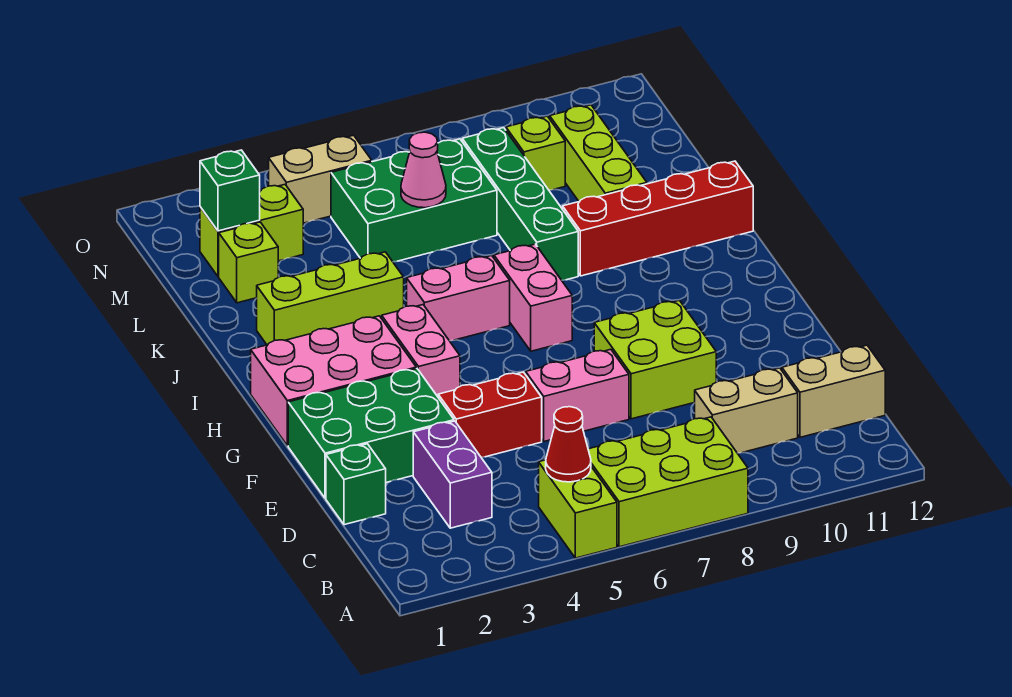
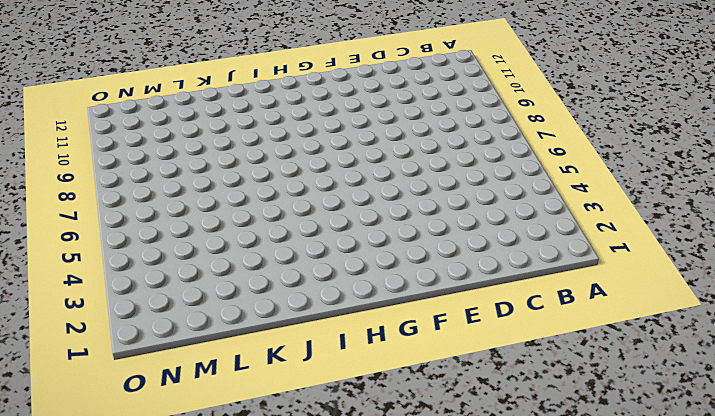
none -> lime brick A5:B5 level 1
none -> lime brick A6:B8 level 1
none -> purple brick C3:D3 level 1

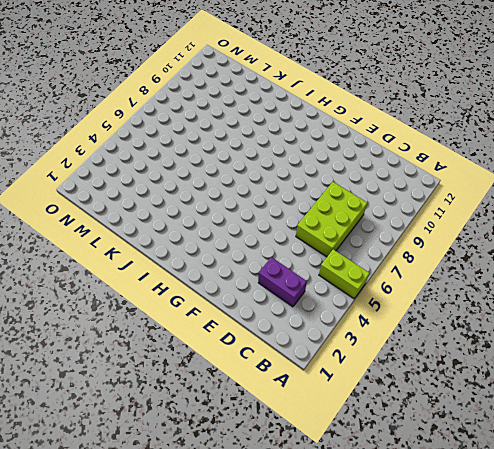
lime brick C6:D8 level 1 -> lime brick A6:B8 level 1
none -> tan brick C9:C10 level 1
none -> tan brick C11:C12 level 1
none -> green brick D1 level 1

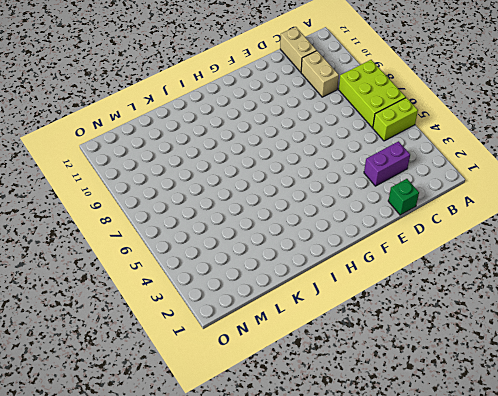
none -> green brick E1:F3 level 1
none -> red brick E4:E5 level 1
none -> pink brick E6:E7 level 1

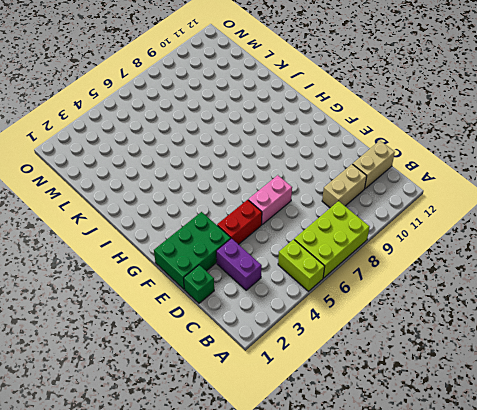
none -> lime brick E8:F9 level 1
none -> pink brick G1:H3 level 1
none -> pink brick G4:H4 level 1

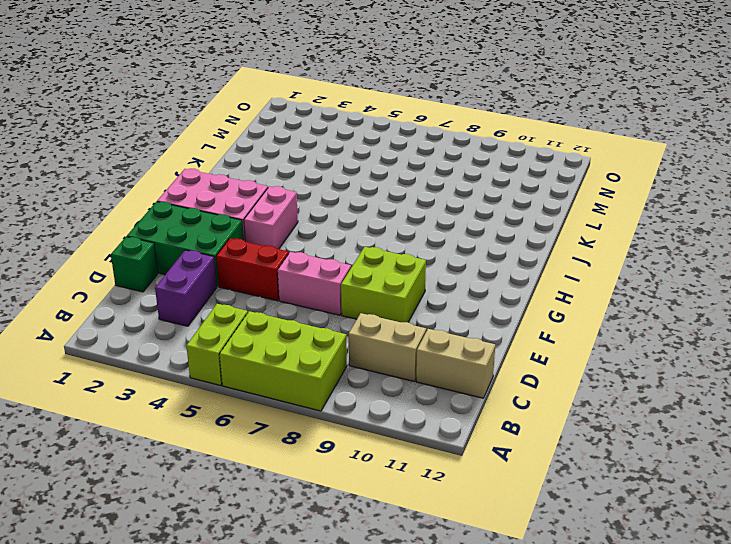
none -> pink brick H7:I7 level 1
none -> pink brick I5:I6 level 1
none -> lime brick J2:J4 level 1

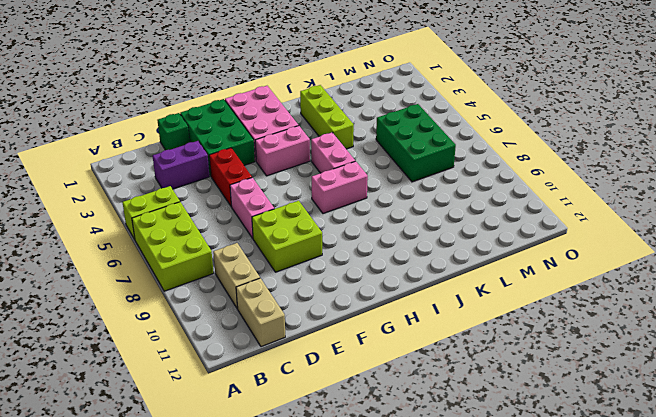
none -> green brick J8:M8 level 1
none -> red brick J9:J12 level 1
none -> lime brick K10:M10 level 1

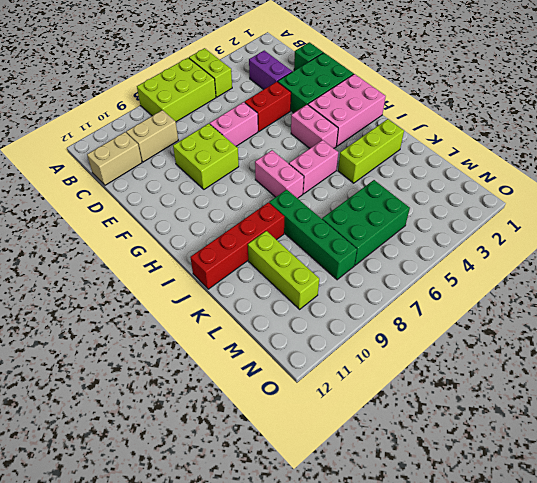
none -> lime brick L2 level 1
none -> lime brick M2:M3 level 1
none -> lime brick M9 level 1

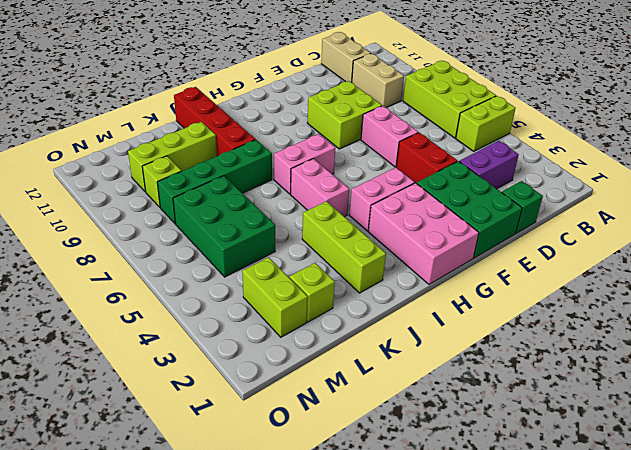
none -> tan brick N4:N5 level 1
none -> red cone B5 level 2
none -> pink cone L6 level 2

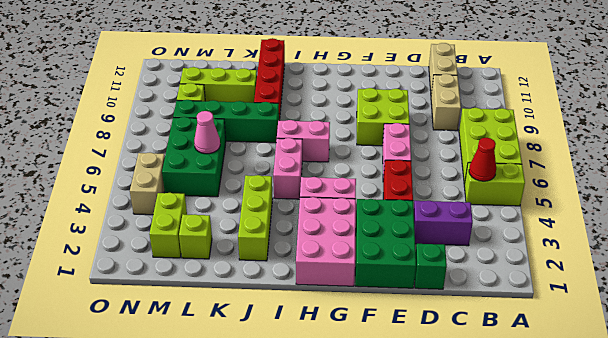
none -> green brick M2 level 2

